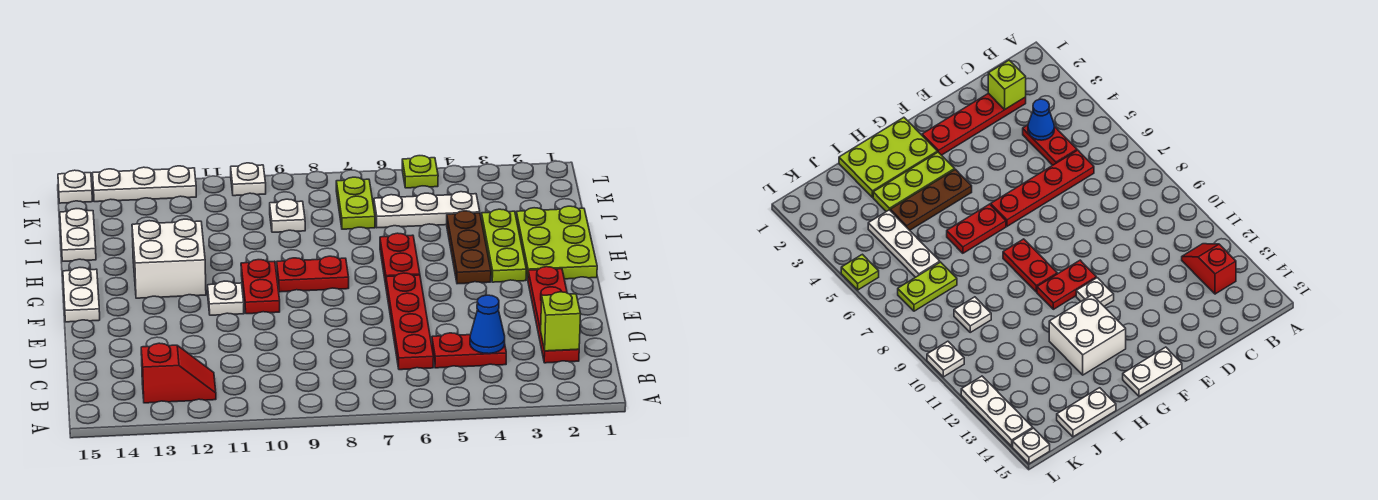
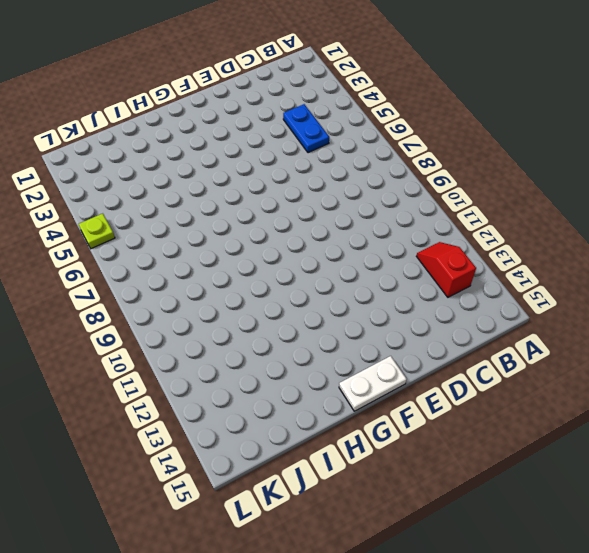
blue plate C4:C5 level 1 -> red plate C4:C5 level 1
none -> red plate C2:F2 level 1
none -> red plate C6:F6 level 1
none -> red plate F10:G10 level 1

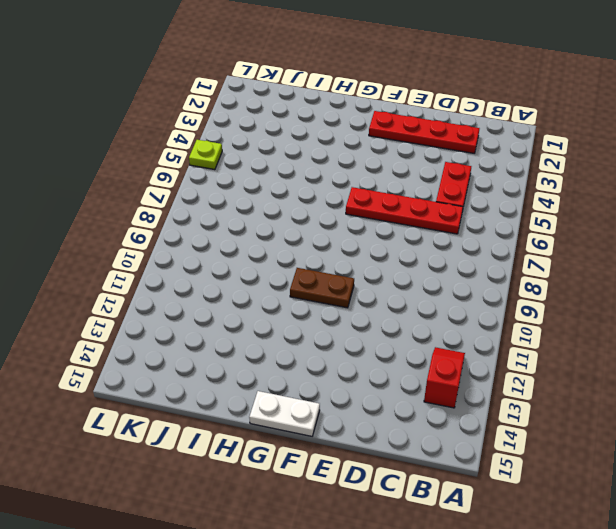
brown plate F10:G10 level 1 -> red plate F10:G10 level 1
none -> white plate F11 level 1
none -> lime plate G1:I2 level 1
none -> lime plate G3:I3 level 1

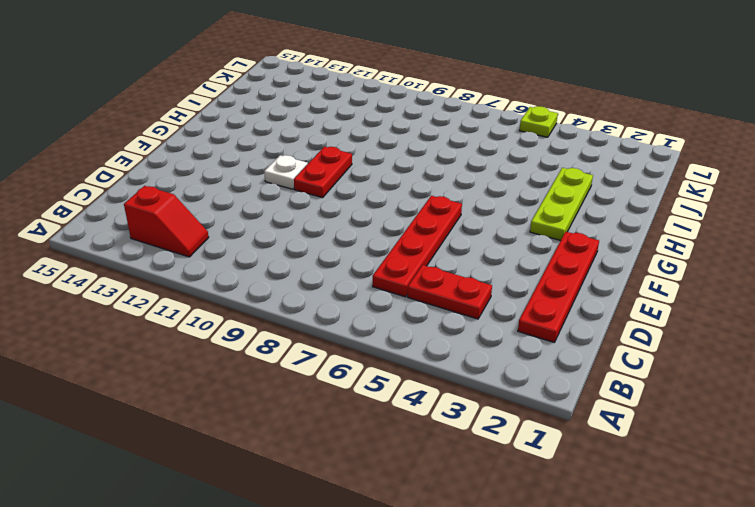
none -> white plate F15:G15 level 1
none -> lime plate G1:I2 level 1
none -> brown plate G4:I4 level 1

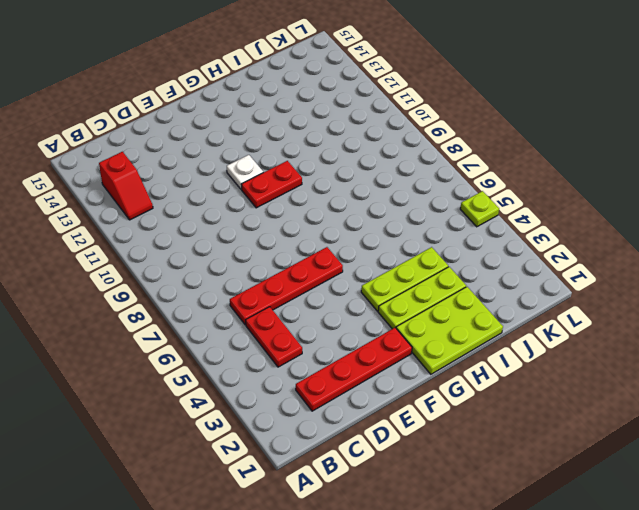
lime plate G4:I4 level 1 -> brown plate G4:I4 level 1
none -> white plate F15:G15 level 1
none -> red plate G6:H6 level 1
none -> red plate G8:G9 level 1

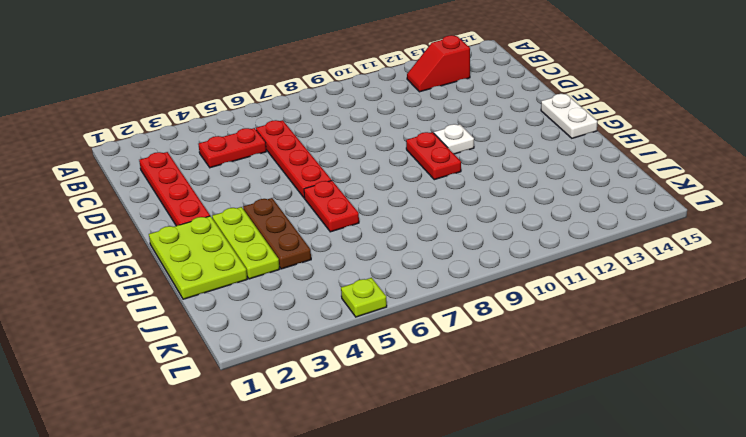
none -> red plate G8:G9 level 1
none -> white brick G12:H13 level 1
none -> white plate I15:J15 level 1

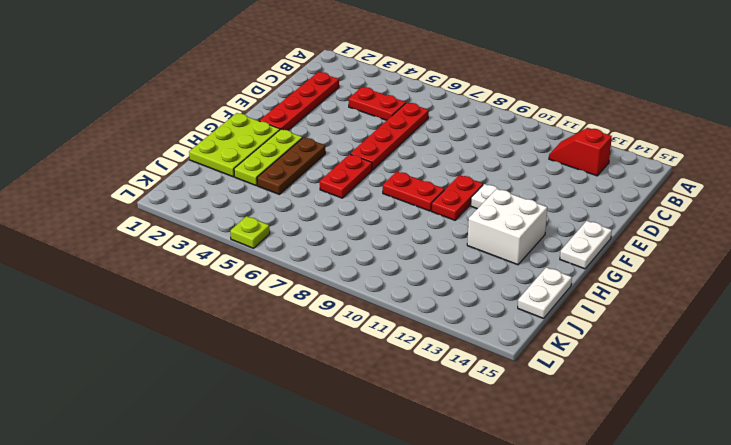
none -> white plate J4:J6 level 1
none -> lime plate J7:K7 level 1
none -> white plate J9 level 1

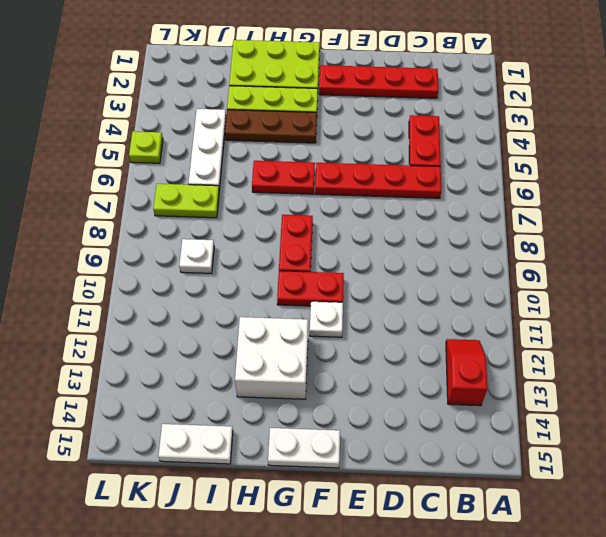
none -> white plate L10 level 1
none -> white plate L12:L14 level 1
none -> white plate L15 level 1

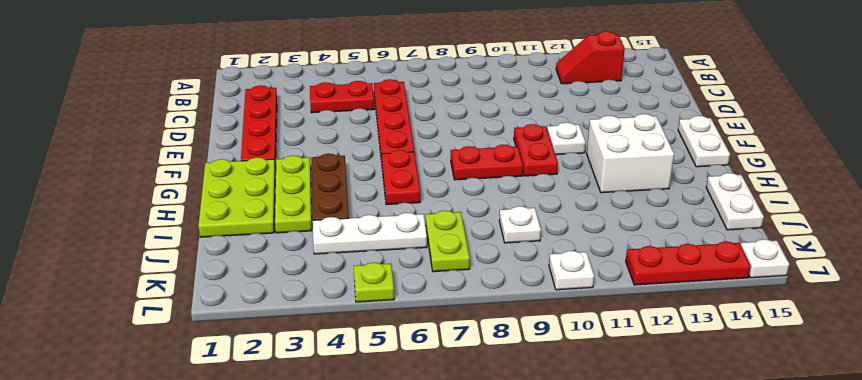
red plate L12:L14 level 1 -> white plate L12:L14 level 1
none -> lime brick C2 level 2
none -> blue cone C4 level 2

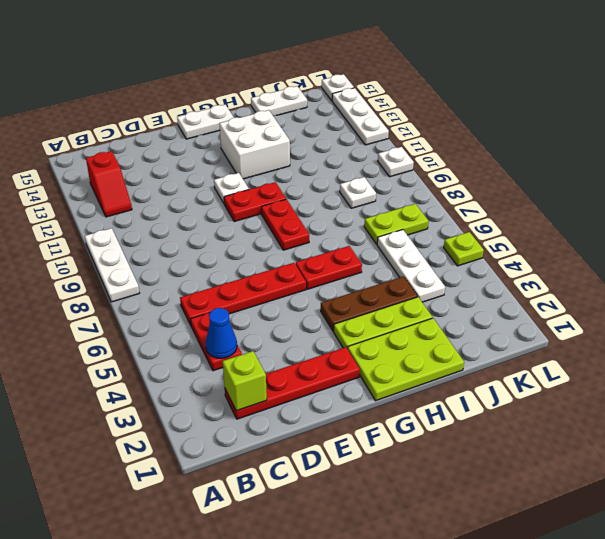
white plate A8:A10 level 1 -> none

